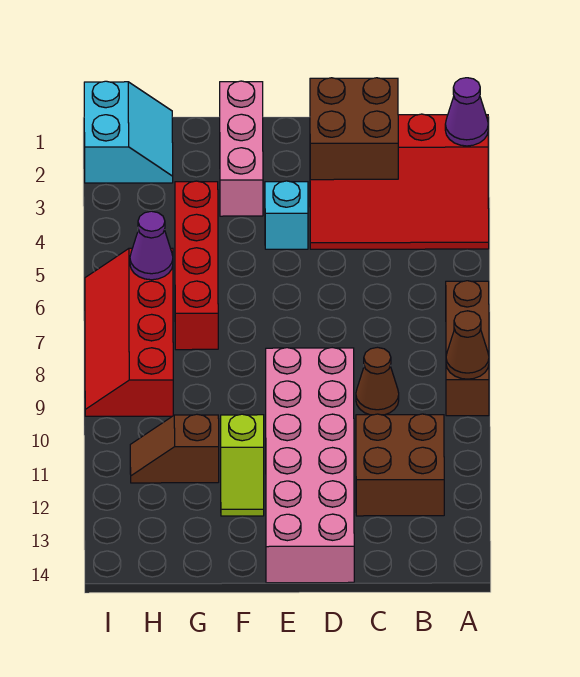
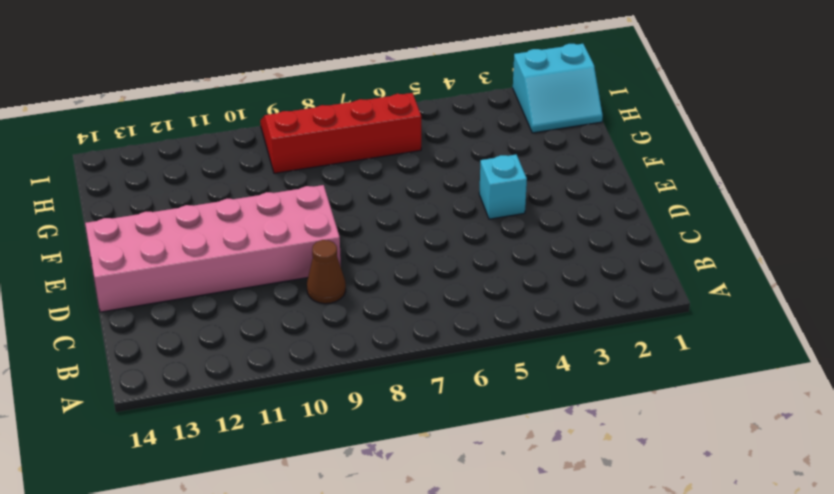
none -> red slope A2:D4 level 1 top 2
none -> brown brick A7:A9 level 1
none -> brown brick B11:C12 level 1

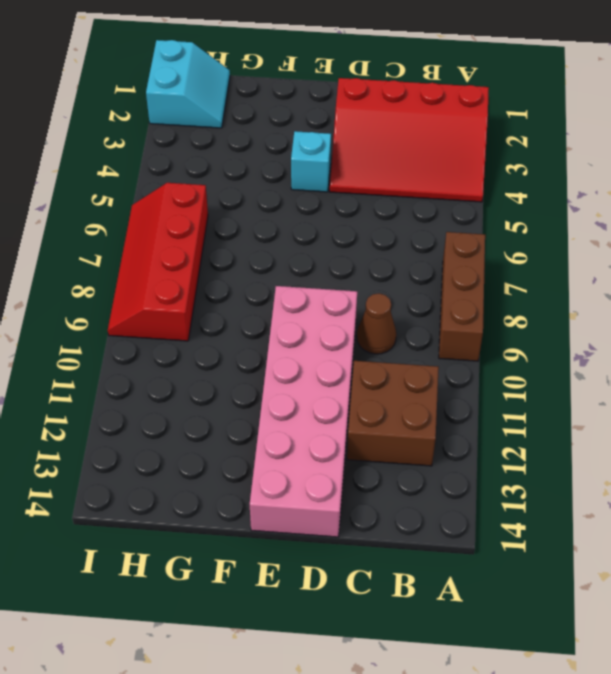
none -> pink brick F1:F3 level 1
none -> lime slope F11:F12 level 1 top 11
none -> red brick G4:G7 level 1

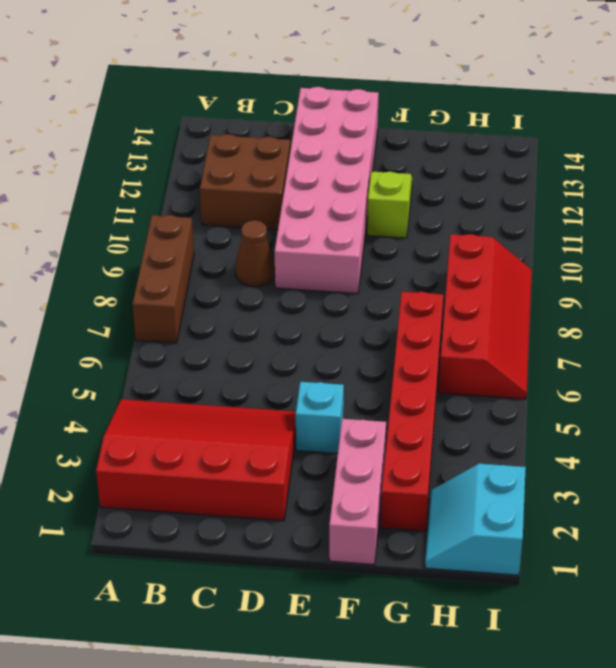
red brick G2:G7 level 1 -> red brick G4:G7 level 1
none -> brown slope G11:H11 level 1 top G
none -> purple cone A2 level 2
none -> brown cone A9 level 2

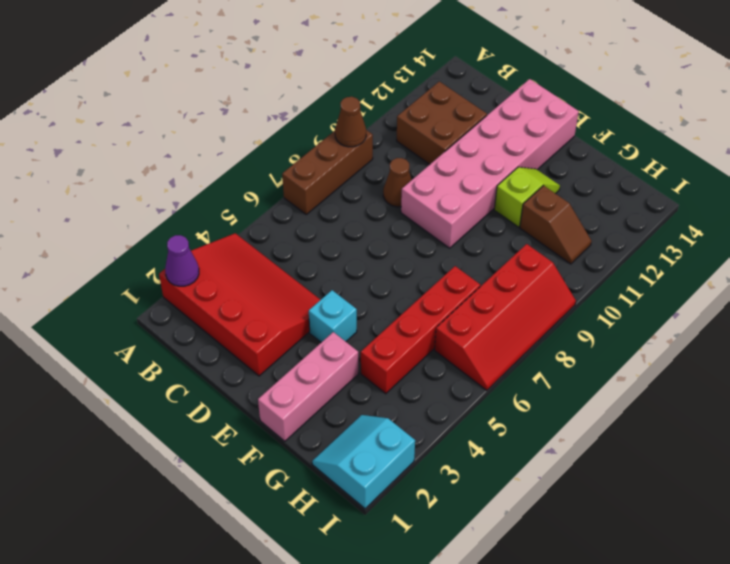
none -> brown brick C2:D3 level 2
none -> purple cone H6 level 2

